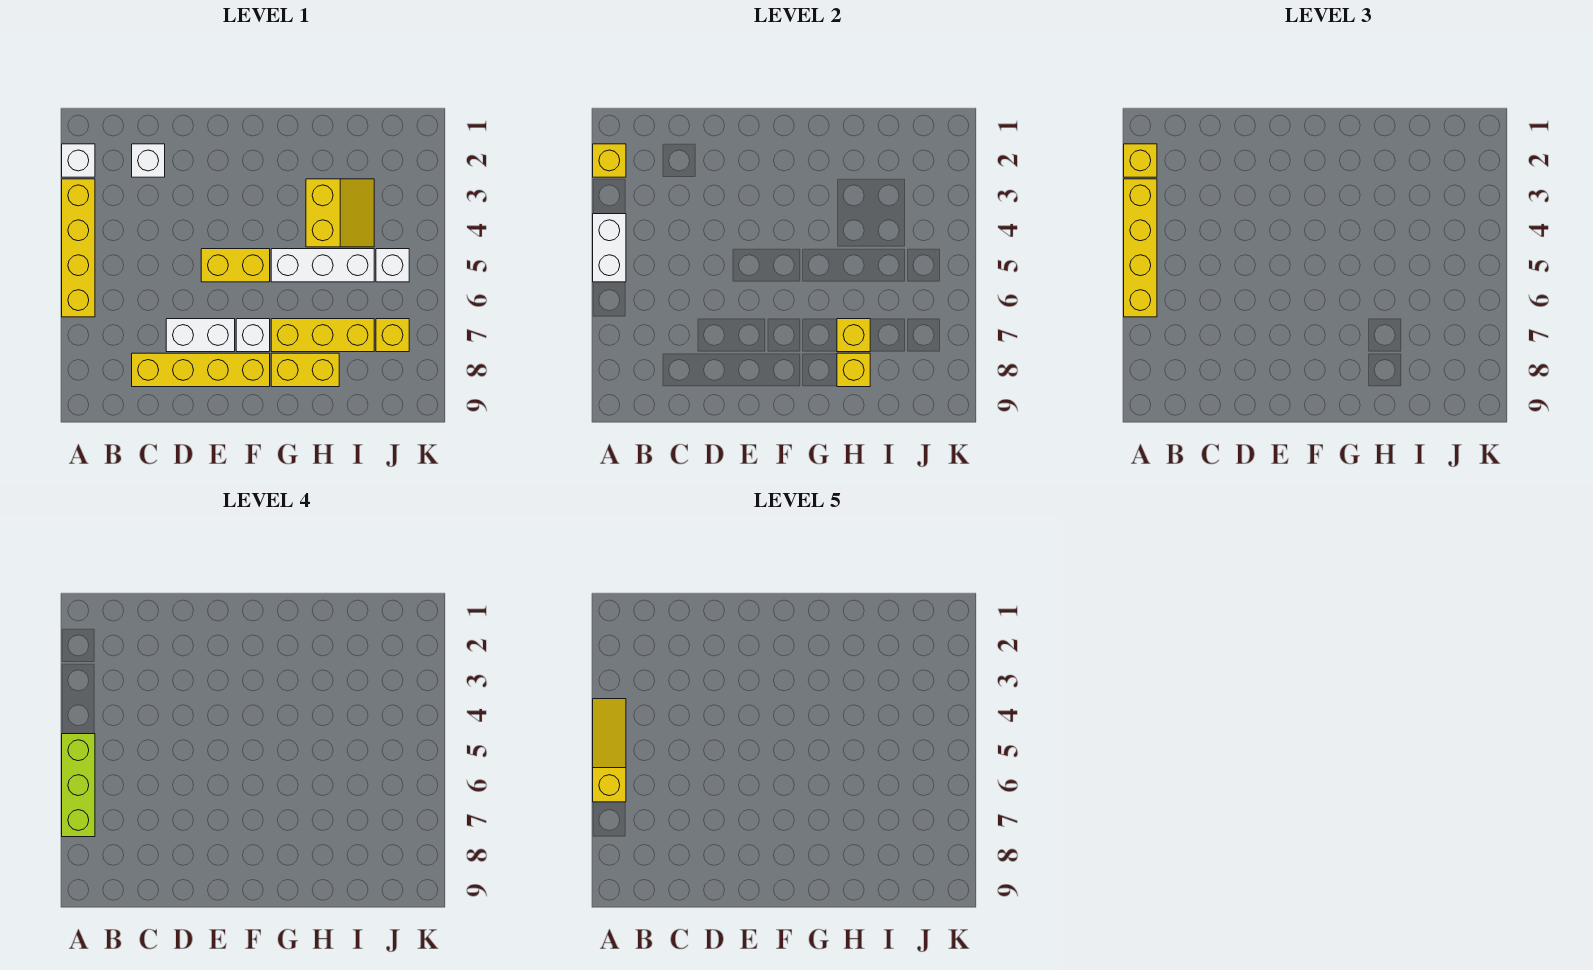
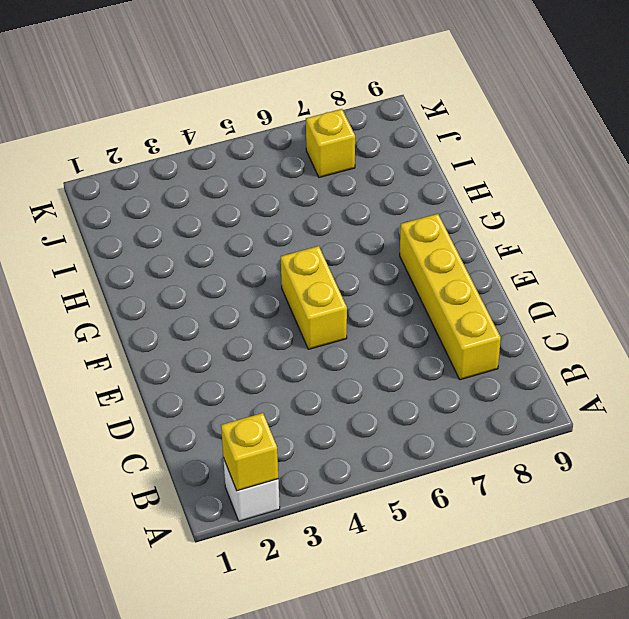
none -> yellow brick A3:A6 level 1
none -> white brick C2 level 1
none -> white brick D7:E7 level 1

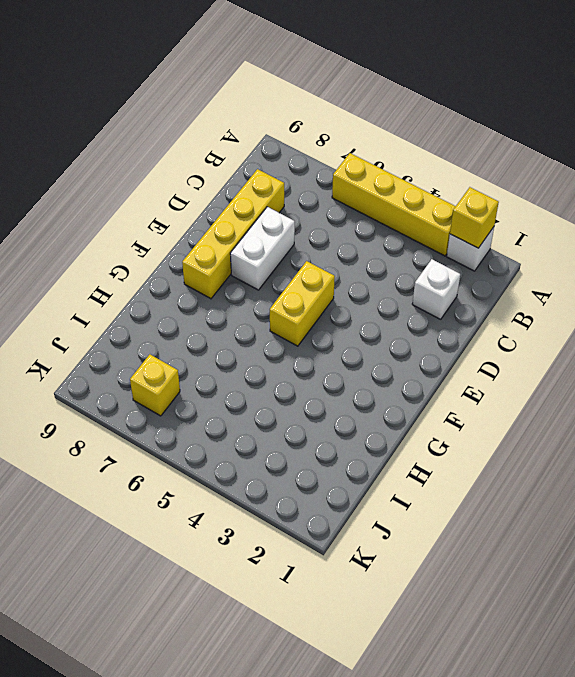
none -> white brick F7 level 1
none -> white brick G5:I5 level 1
none -> yellow brick G7:I7 level 1

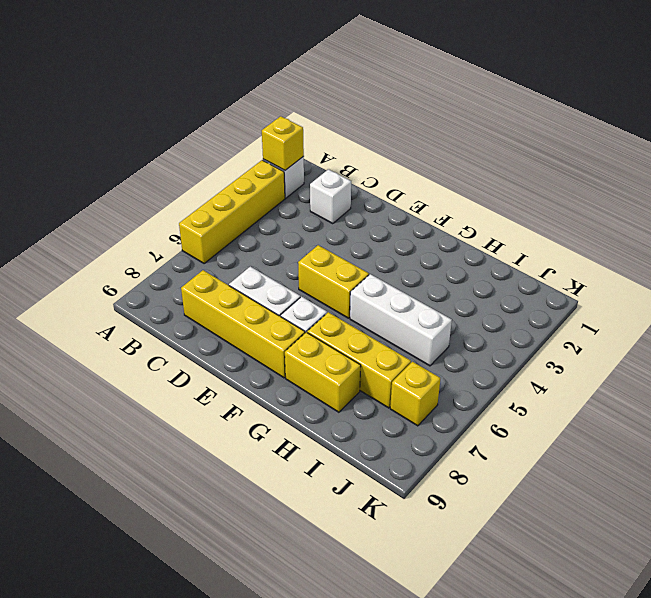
none -> yellow slope H3:I4 level 1 top H
none -> white brick J5 level 1
none -> white brick A4:A5 level 2

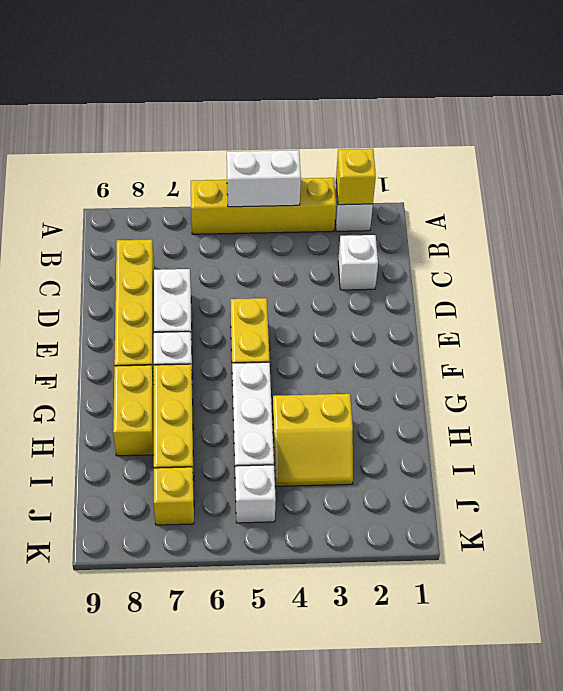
none -> yellow brick H7 level 2
none -> yellow brick H8 level 2
none -> yellow brick A2 level 3

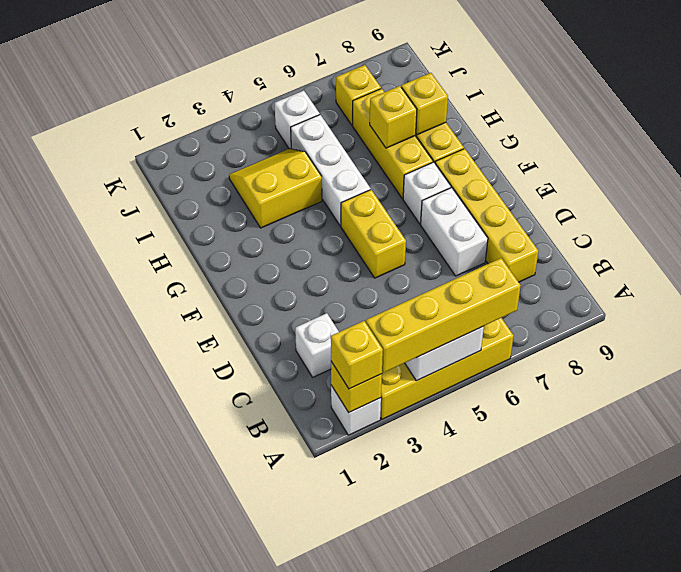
none -> lime brick A5:A7 level 4
none -> yellow slope A4:A6 level 5 top 6

